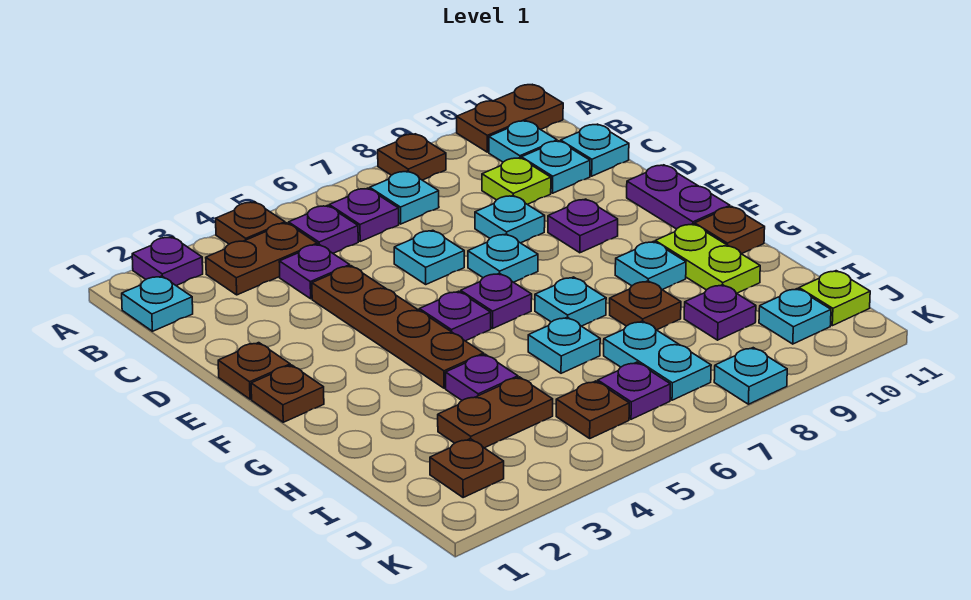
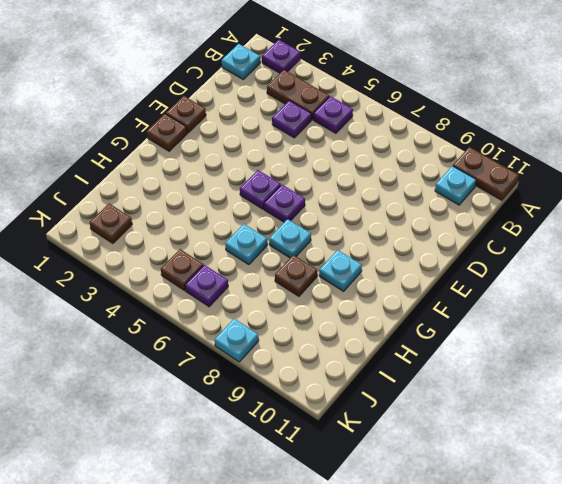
none -> brown plate A4 level 1
none -> brown plate A8 level 1
none -> purple plate B6 level 1
none -> cyan plate B7 level 1

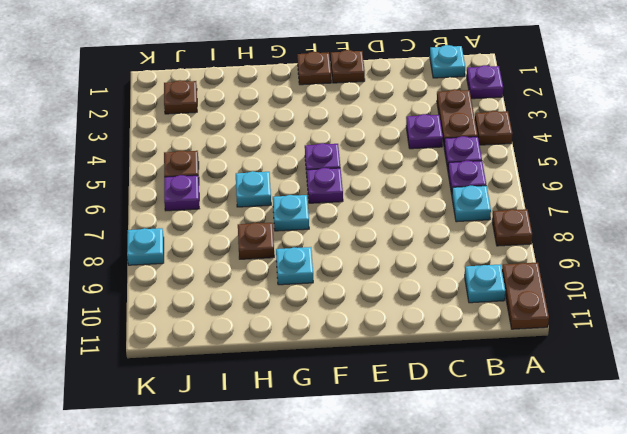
none -> lime plate C9 level 1
none -> cyan plate C10 level 1
none -> cyan plate C11 level 1
none -> brown plate D4:G4 level 1

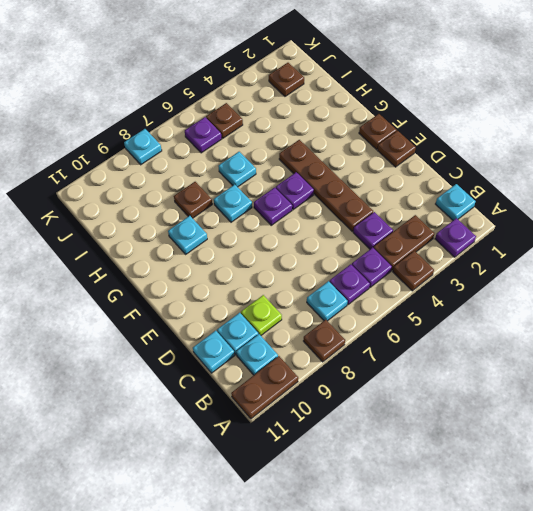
none -> cyan plate D6 level 1
none -> cyan plate D8 level 1
none -> cyan plate E7 level 1
none -> purple plate E9 level 1

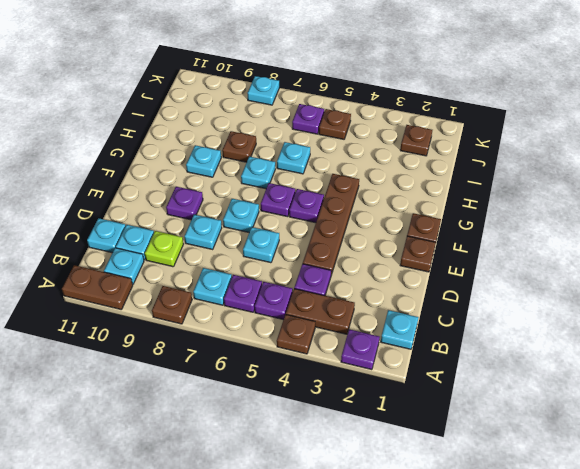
none -> purple plate E11:F11 level 1
none -> lime plate G10:H10 level 1
none -> brown plate G11 level 1
none -> purple plate H4 level 1

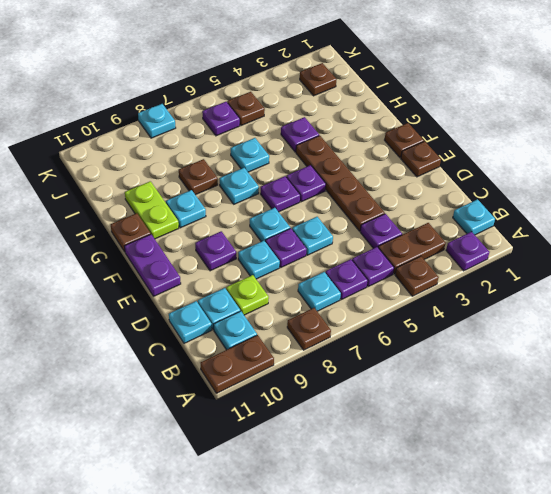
purple plate D7 level 1 -> purple plate I9 level 1
none -> brown plate I3:I4 level 1
none -> cyan plate I7:J7 level 1
none -> cyan plate J10 level 1
none -> lime plate J11 level 1

